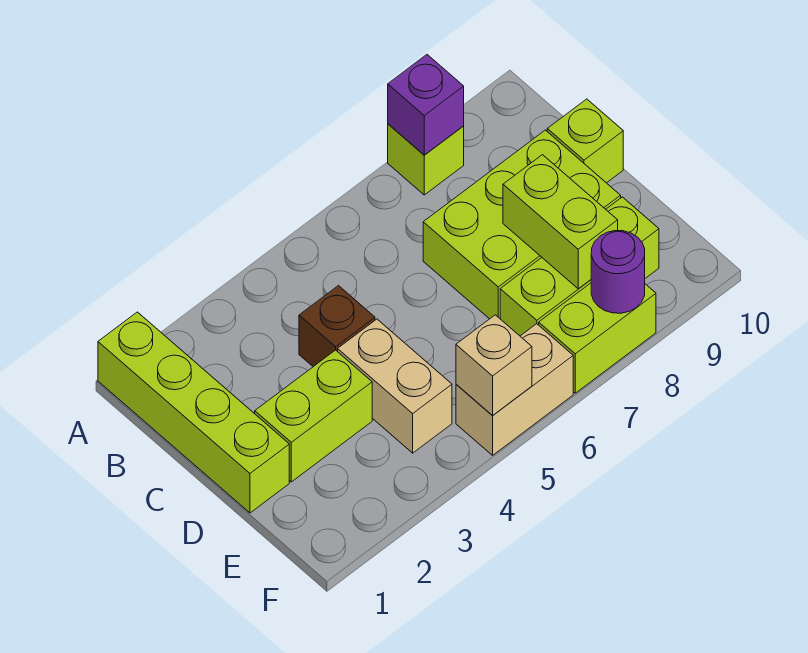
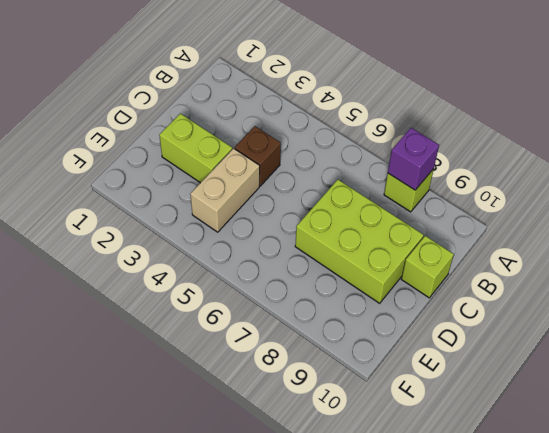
none -> lime brick A1:D1 level 1
none -> lime brick E7:E9 level 1
none -> tan brick F5:F6 level 1

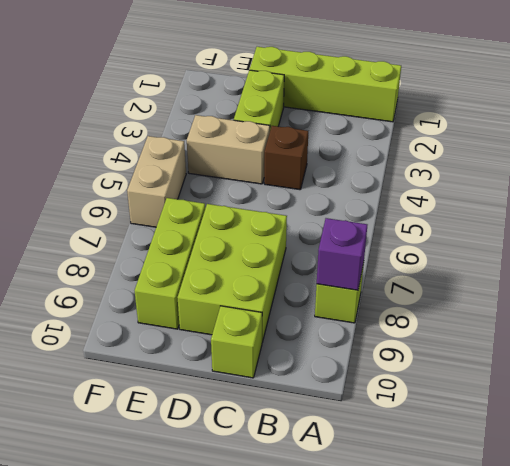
none -> lime brick F7:F8 level 1
none -> lime brick D8:E8 level 2
none -> tan brick F5 level 2

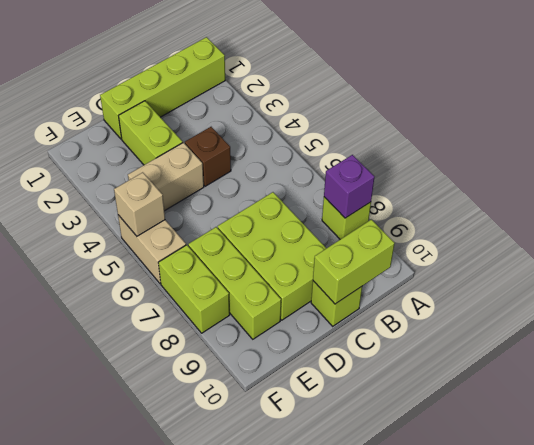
lime brick B10:C10 level 2 -> lime brick D8:E8 level 2
none -> purple round brick F8 level 2

